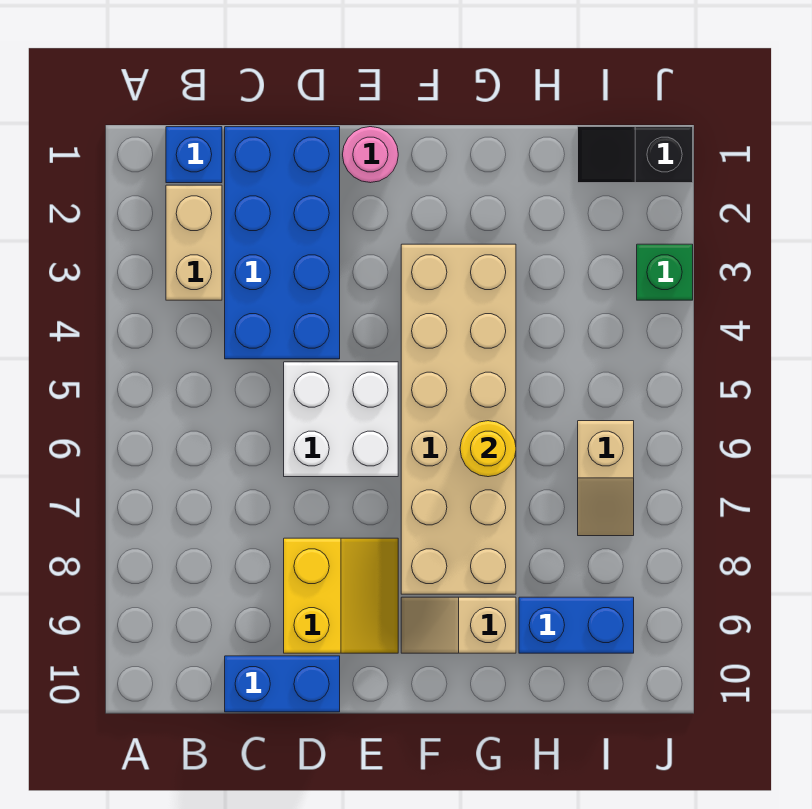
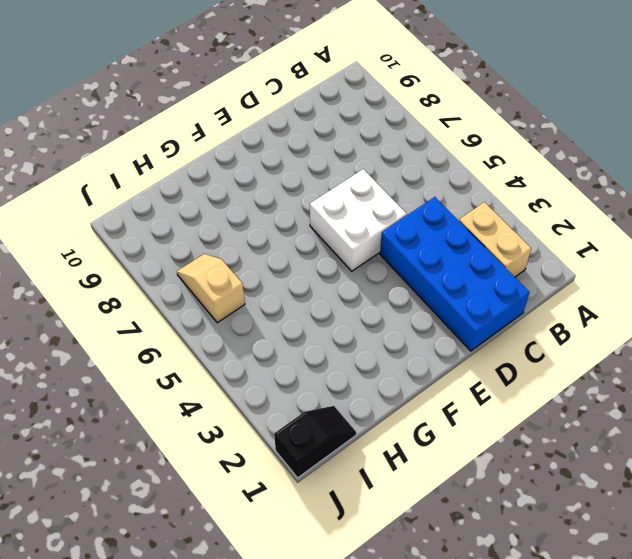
none -> blue brick B1 level 1
none -> blue brick C10:D10 level 1
none -> yellow slope D8:E9 level 1 top D

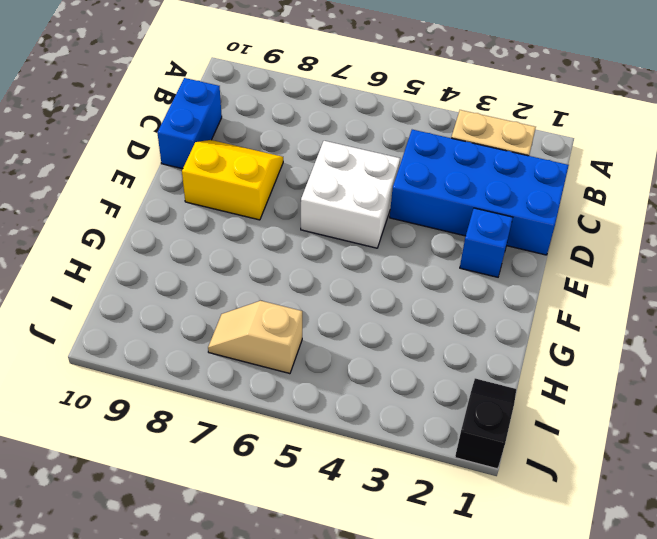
yellow slope D8:E9 level 1 top E -> yellow slope D8:E9 level 1 top D
blue brick E2 level 1 -> blue brick B1 level 1
none -> pink round brick E1 level 1
none -> tan brick F3:G8 level 1
none -> tan slope F9:G9 level 1 top G

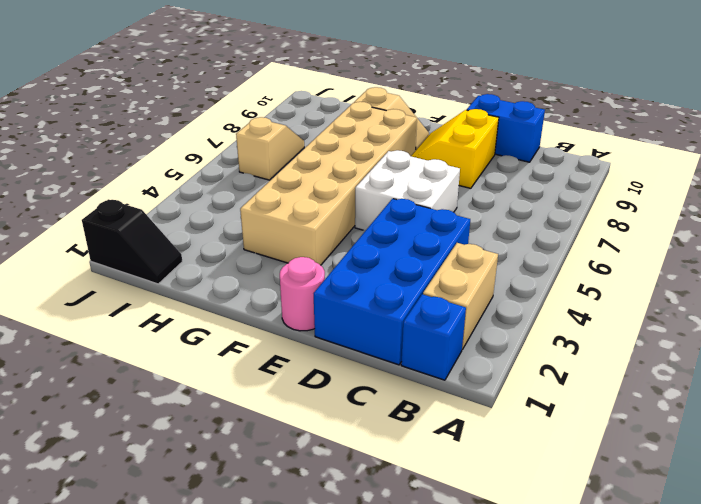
none -> blue brick H9:I9 level 1
none -> green brick J3 level 1
none -> yellow round brick G6 level 2

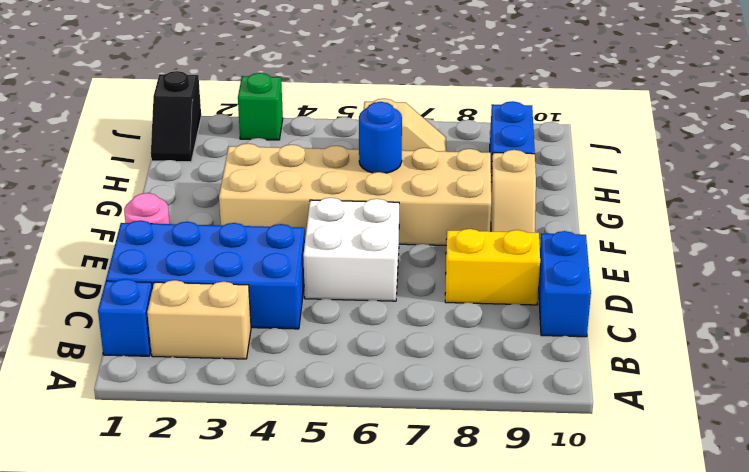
blue round brick G6 level 2 -> yellow round brick G6 level 2

